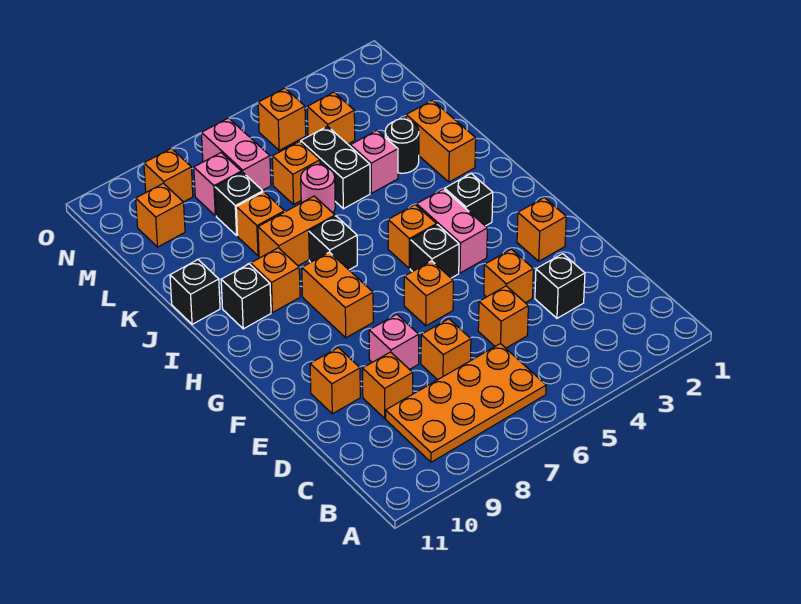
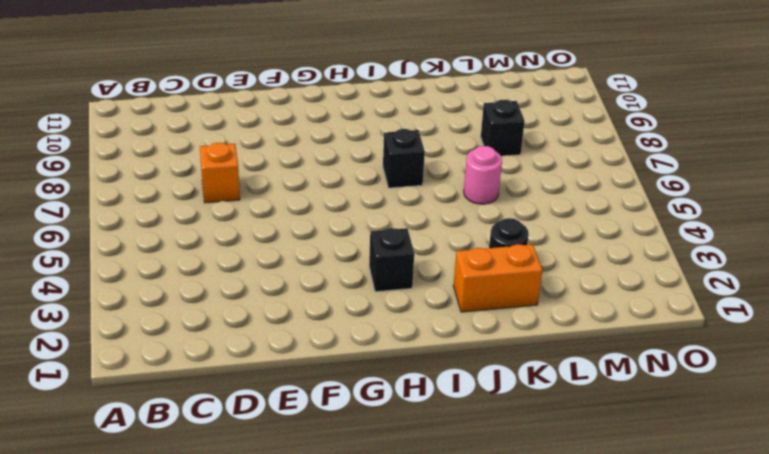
none -> orange plate B6:C9 level 1
none -> black brick D3 level 1
none -> orange brick D5 level 1
none -> orange brick D9 level 1

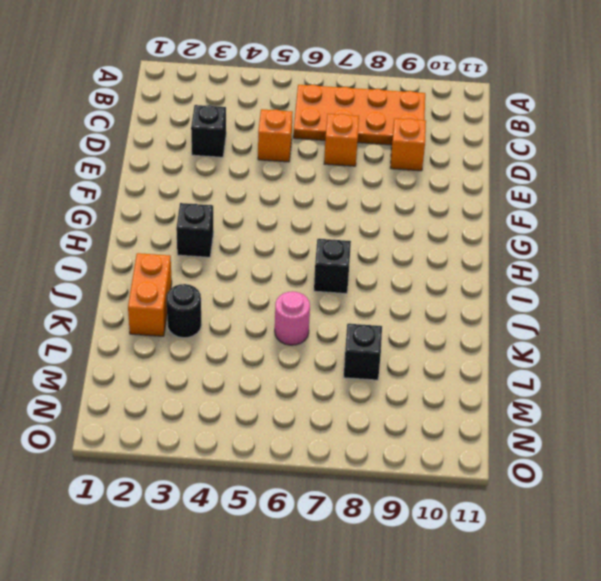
none -> orange brick E4 level 1
none -> pink brick E8 level 1
none -> orange brick E10 level 1
none -> orange brick F2 level 1

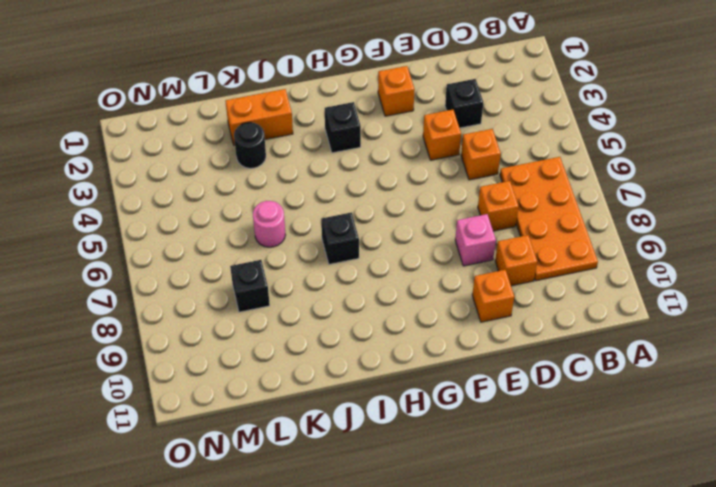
none -> orange brick F6 level 1
none -> pink brick G4:H4 level 1
none -> black brick G5 level 1
none -> orange brick G8:H8 level 1

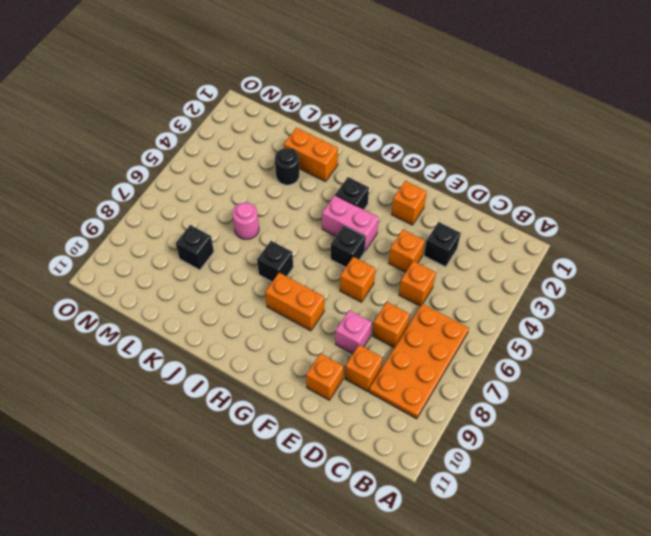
none -> orange brick H5 level 1
none -> orange brick I9 level 1
none -> black brick I10 level 1
none -> orange brick J7:J8 level 1

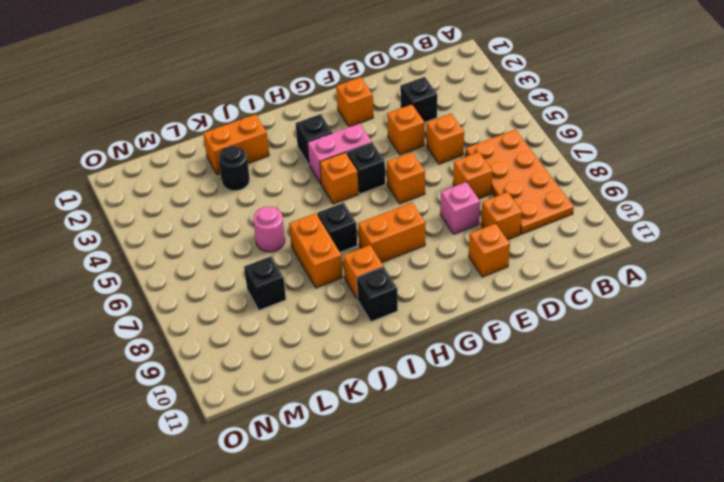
none -> black brick J11 level 1
none -> pink brick K4 level 1
none -> black brick K5:L5 level 1
none -> orange brick K8 level 1

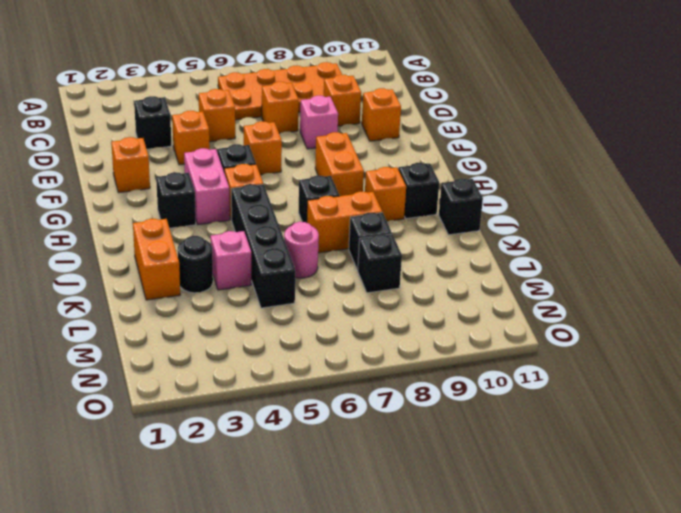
black brick I5:L5 level 1 -> black brick K5:L5 level 1
black brick K8 level 1 -> orange brick K8 level 1
none -> orange brick L6 level 1
none -> orange brick M4 level 1
none -> pink brick M7:N7 level 1
none -> pink brick M8 level 1

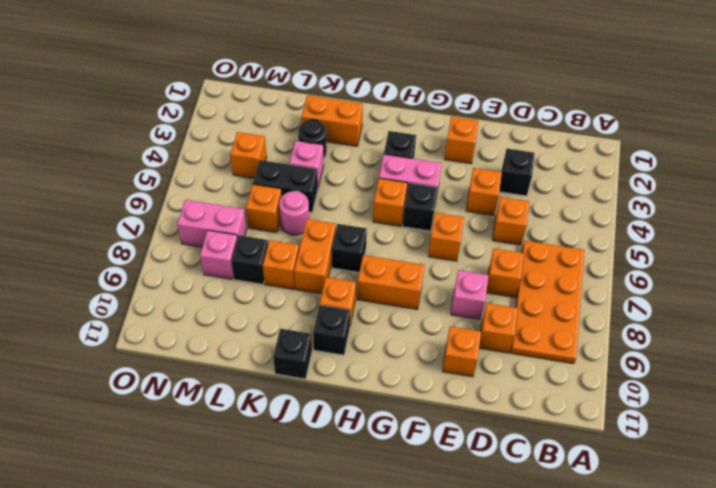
none -> orange brick M10 level 1
none -> orange brick N5 level 1
none -> orange brick N9 level 1

